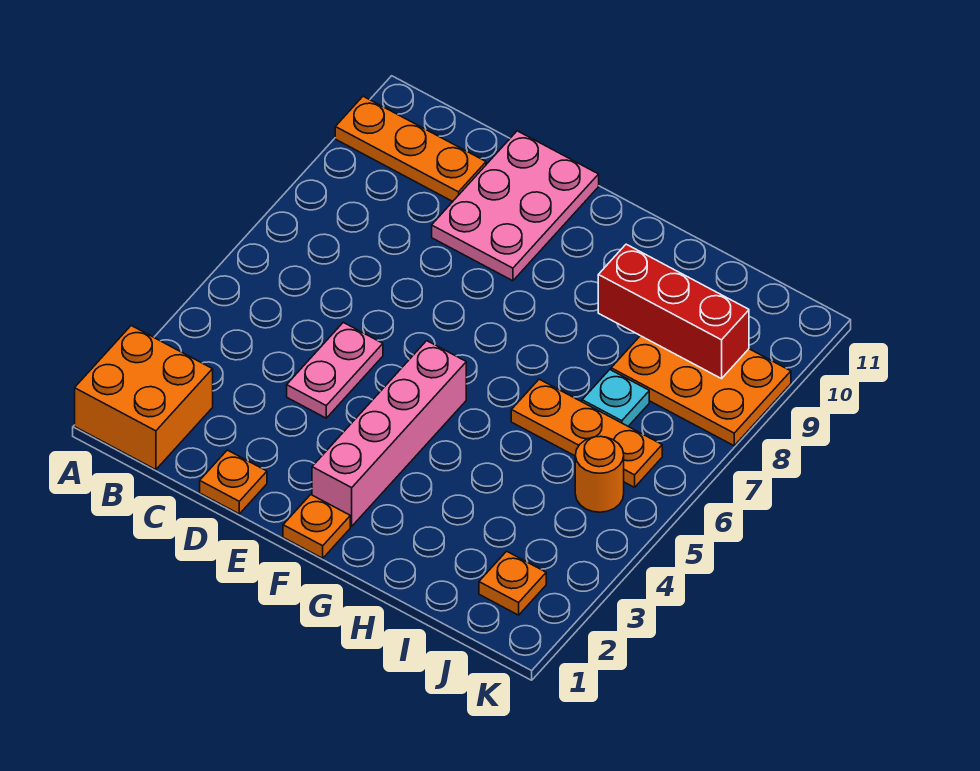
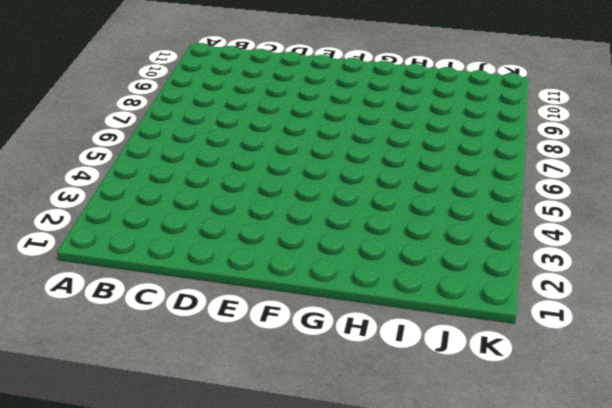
none -> orange brick A1:B2 level 1
none -> orange plate A10:C10 level 1
none -> orange plate D1 level 1

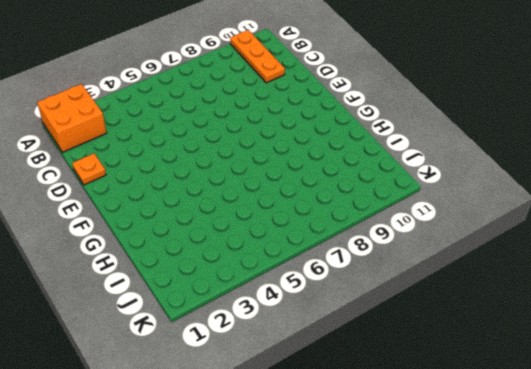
none -> pink plate D4:D5 level 1
none -> pink plate D9:E11 level 1
none -> orange plate F1 level 1

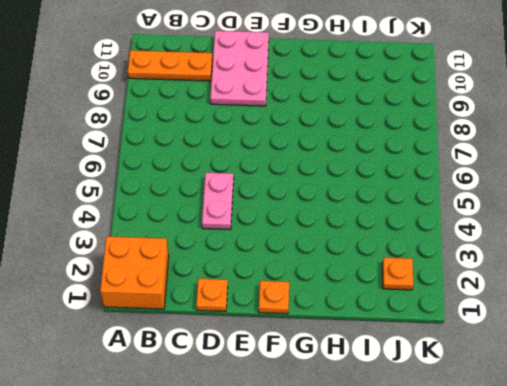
none -> pink brick F2:F5 level 1
none -> orange plate H6:J6 level 1
none -> cyan plate I7 level 1

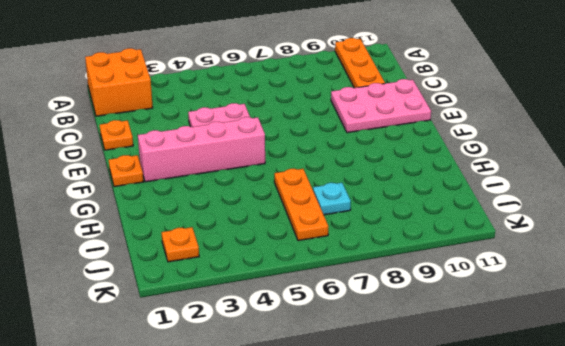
none -> orange plate I8:K9 level 1
none -> orange round brick J5 level 1
none -> red brick H9:J9 level 2

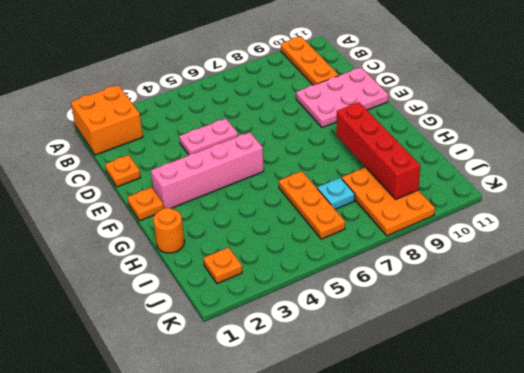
red brick G9:J9 level 2 -> red brick H9:J9 level 2
orange round brick H1 level 1 -> orange round brick J5 level 1

